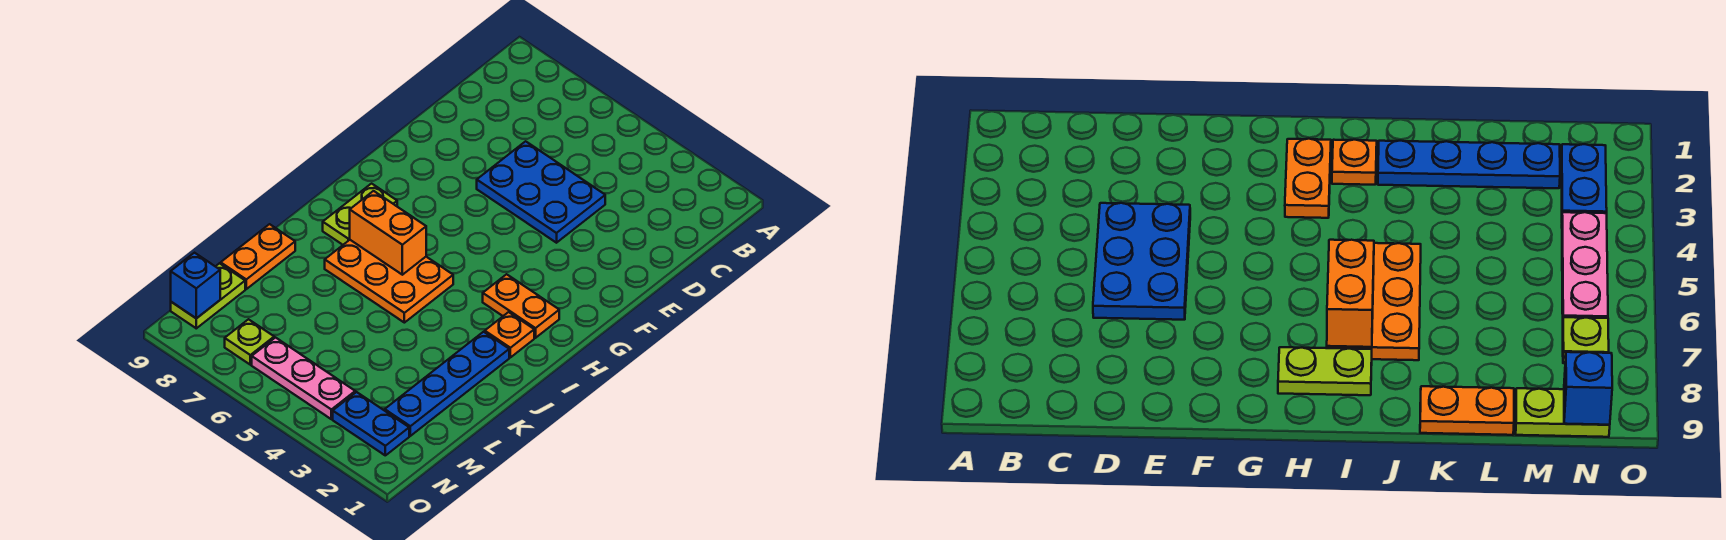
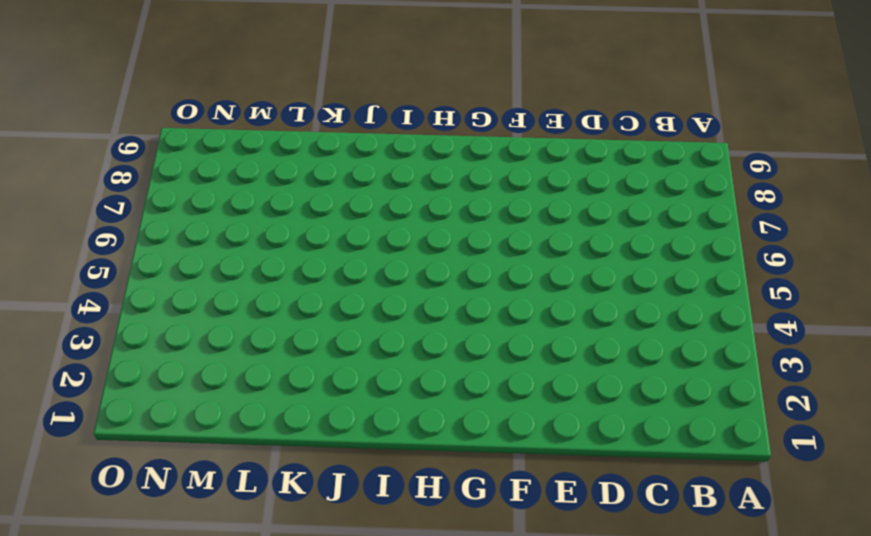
none -> blue plate D4:E6 level 1
none -> orange plate H2:H3 level 1
none -> lime plate H8:I8 level 1

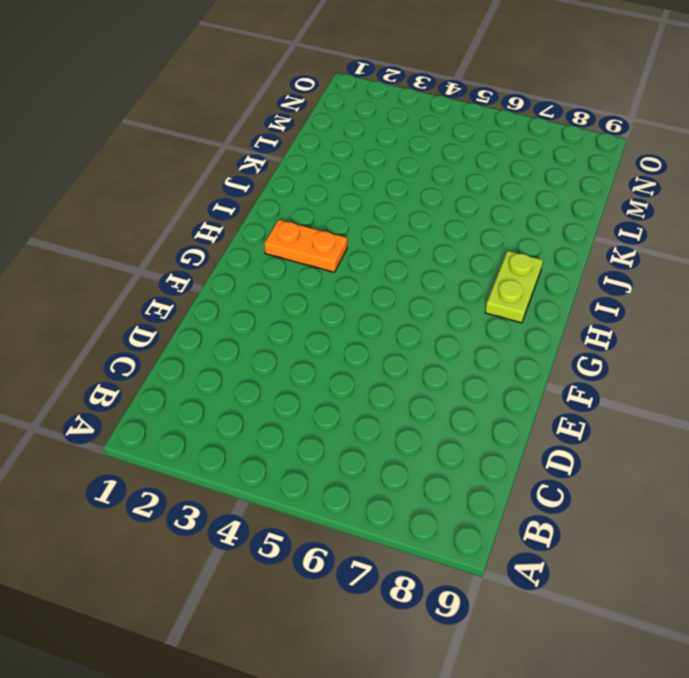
none -> blue plate D4:E6 level 1
none -> orange plate I2 level 1
none -> orange plate I5:J7 level 1

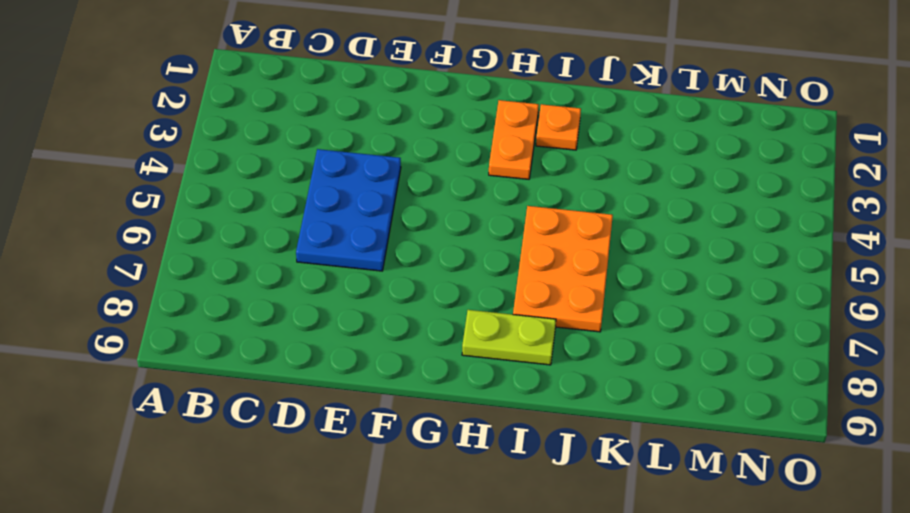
none -> blue plate J2:M2 level 1
none -> orange plate K9:L9 level 1
none -> lime plate M9:N9 level 1

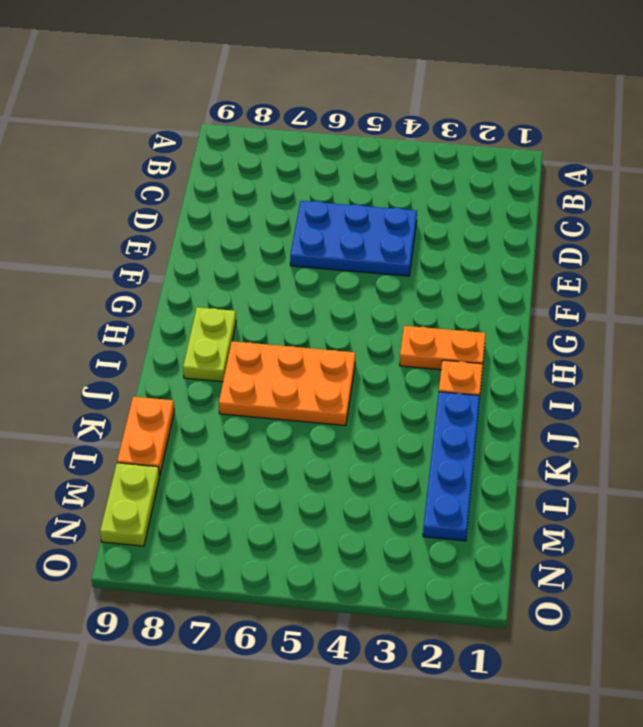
none -> blue plate N2:N3 level 1
none -> pink plate N4:N6 level 1
none -> lime plate N7 level 1

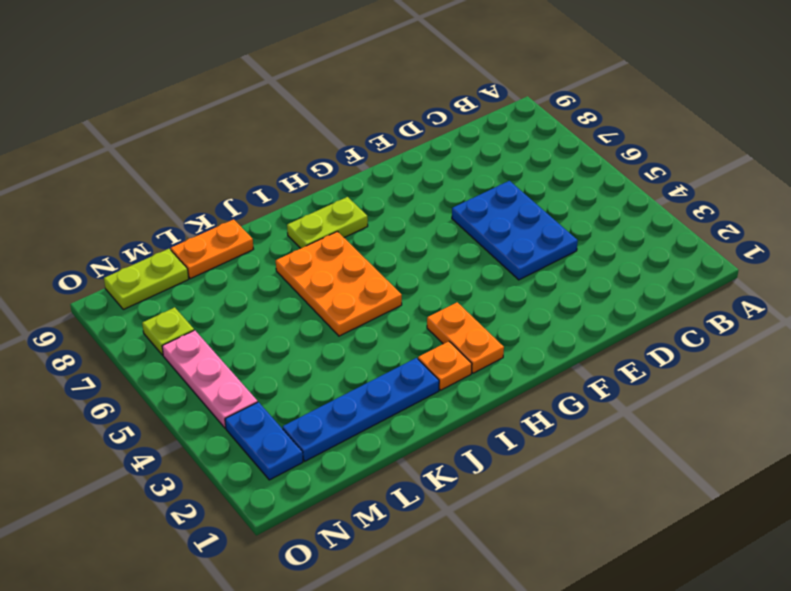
none -> orange brick I6:I7 level 2
none -> blue brick N9 level 2

